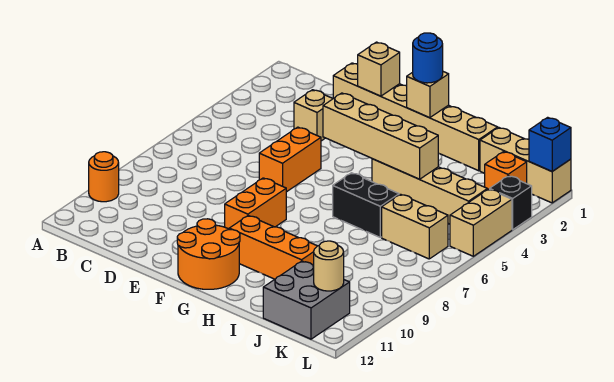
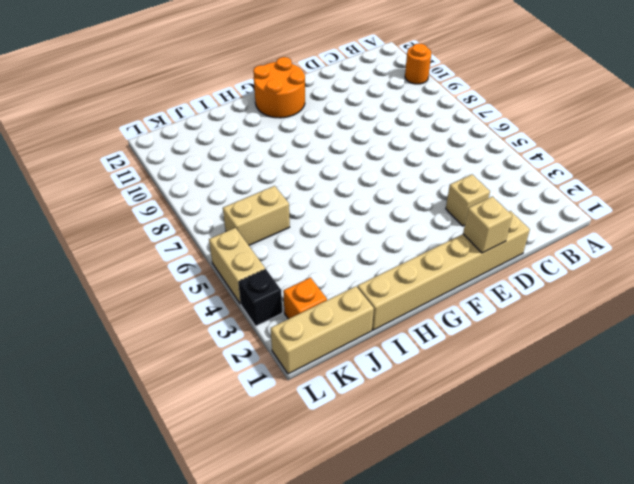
none -> orange brick E5:E6 level 1
none -> orange brick F8:F9 level 1
none -> orange brick G10:I10 level 1

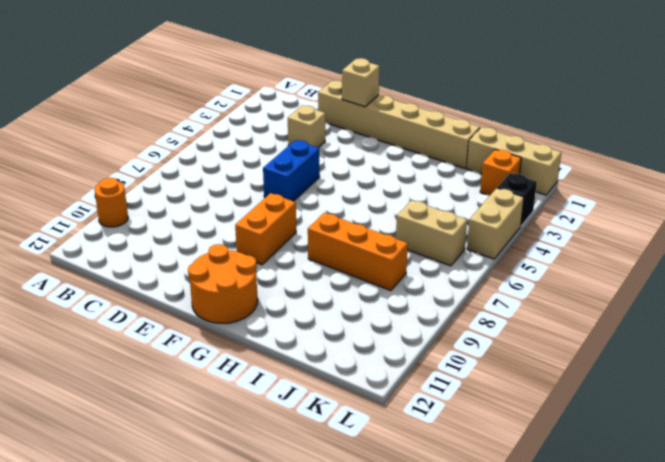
blue brick E5:E6 level 1 -> orange brick E5:E6 level 1
orange brick H8:J8 level 1 -> orange brick G10:I10 level 1
none -> tan brick H4:K4 level 1
none -> black brick H6:I6 level 1
none -> grey brick J11:K12 level 1

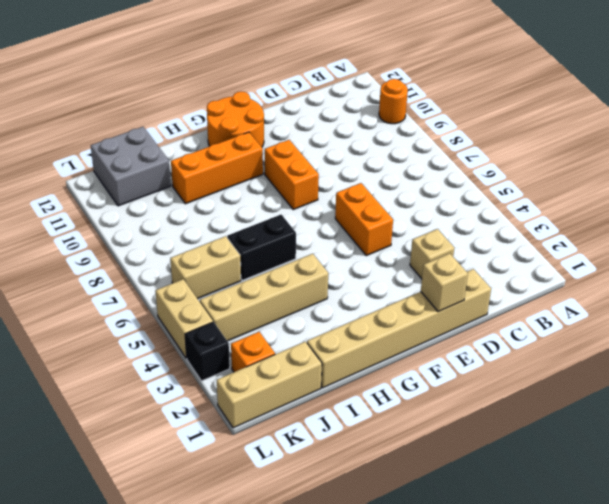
none -> tan brick F4:I4 level 2
none -> tan brick G1 level 2
none -> tan round brick K11 level 2

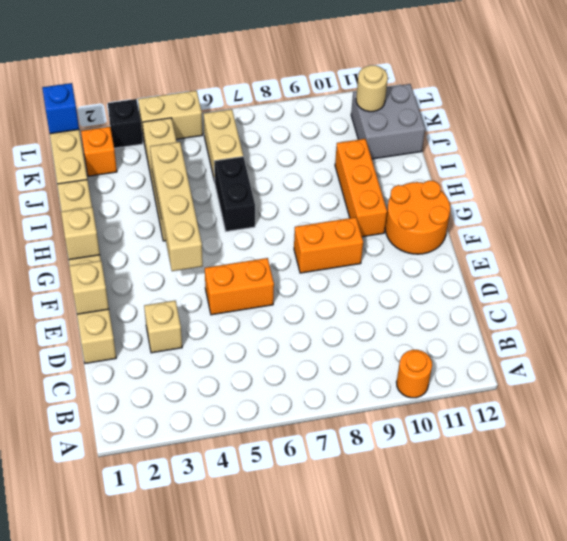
none -> blue round brick G1 level 3

